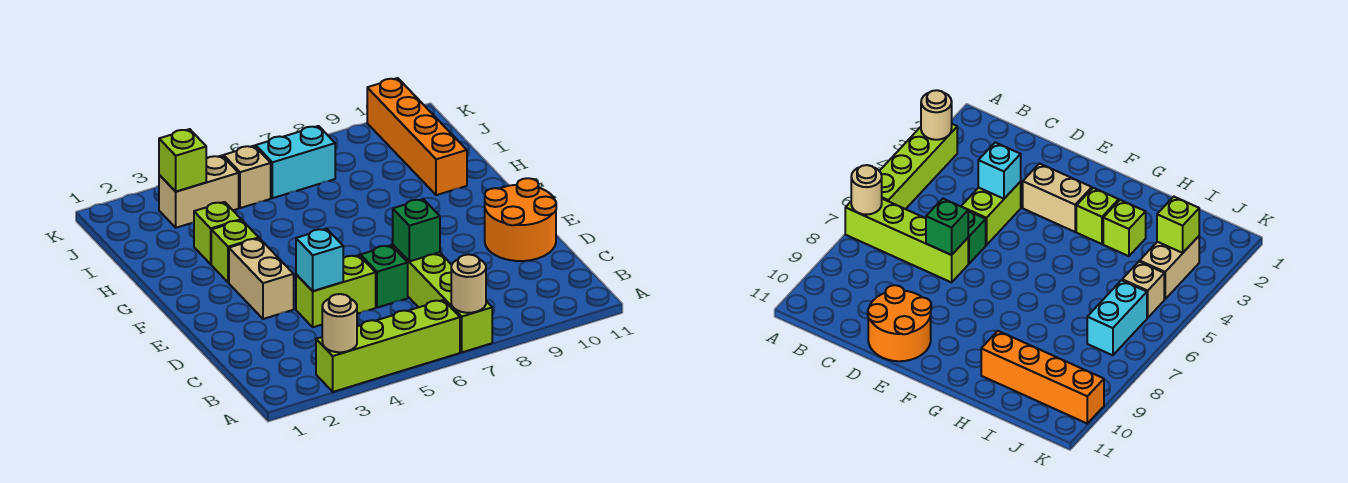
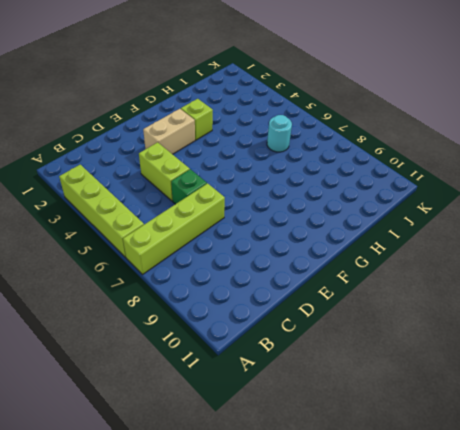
cyan round brick I6 level 1 -> none
none -> orange round brick D10:E11 level 1
none -> lime brick H3 level 1
none -> orange brick H10:K10 level 1

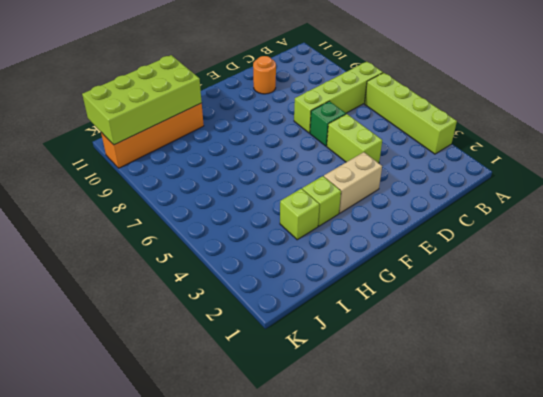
orange round brick D10 level 1 -> orange round brick D10:E11 level 1
lime brick H10:K11 level 2 -> none
none -> tan brick J3:J4 level 1
none -> tan brick J5 level 1
none -> cyan brick J6:J7 level 1

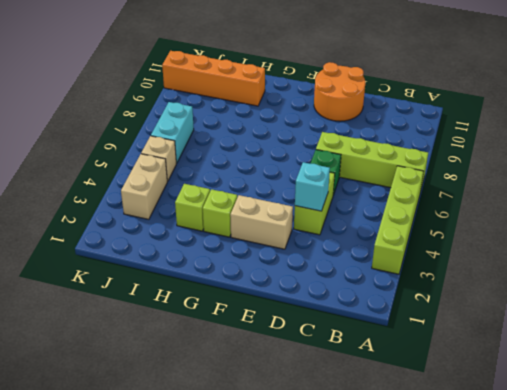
none -> tan round brick A3 level 2
none -> tan round brick A7 level 2
none -> green brick D7 level 2

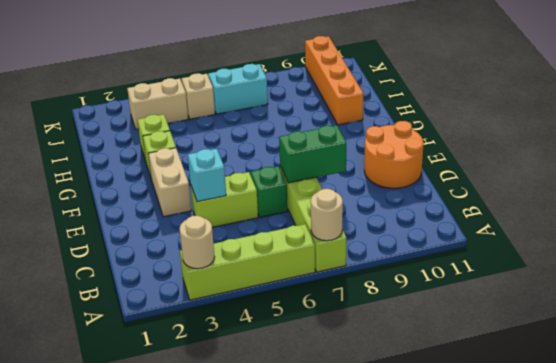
green brick D7:D8 level 2 -> green brick D7 level 2
none -> lime brick J3 level 2

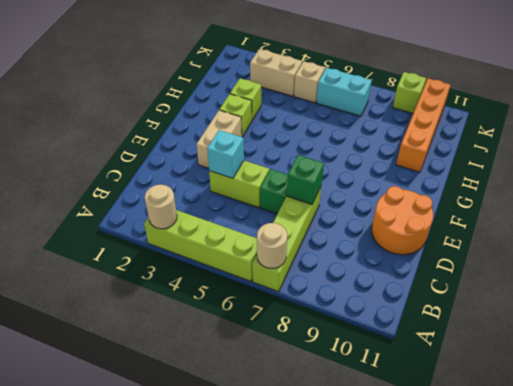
lime brick K9 level 1 -> lime brick J3 level 2

